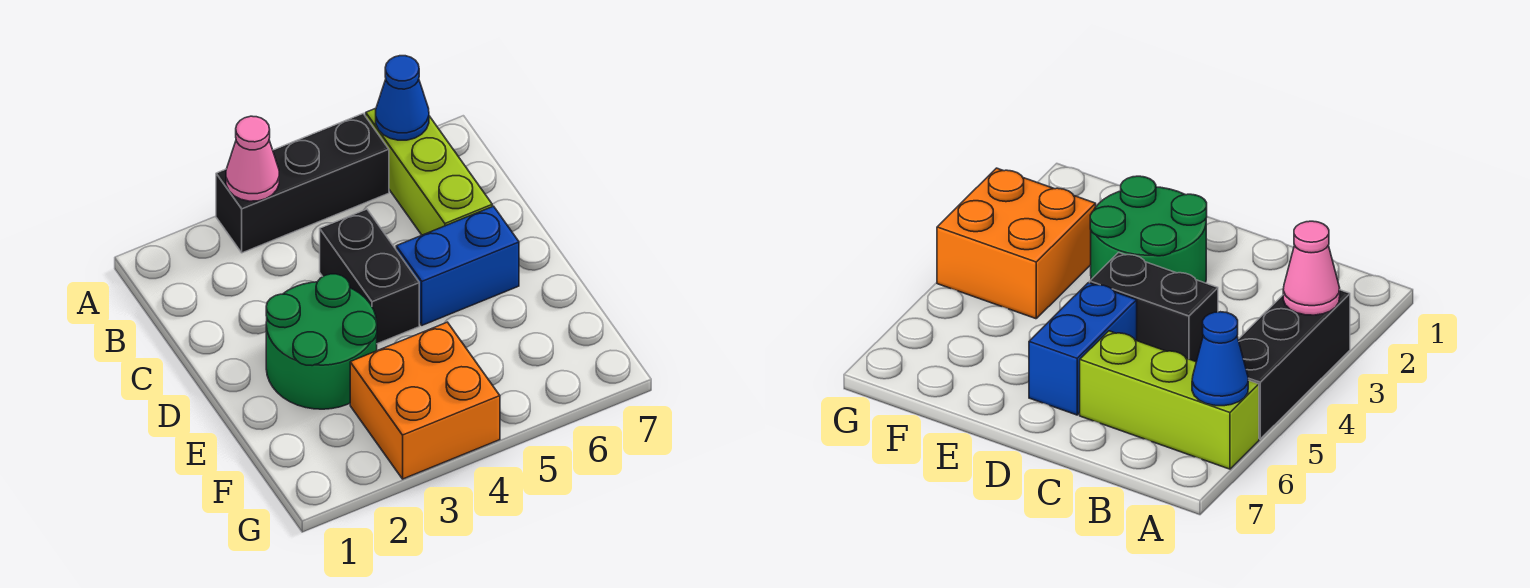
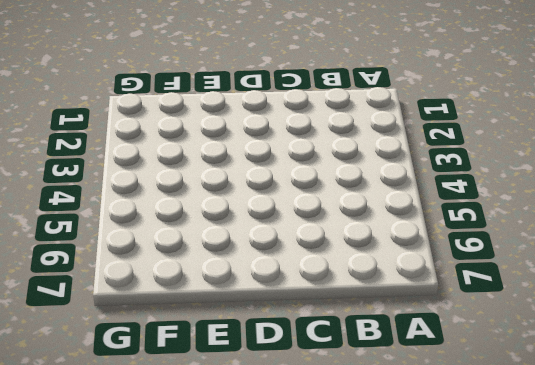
none -> black brick A3:A5 level 1
none -> lime brick A6:C6 level 1

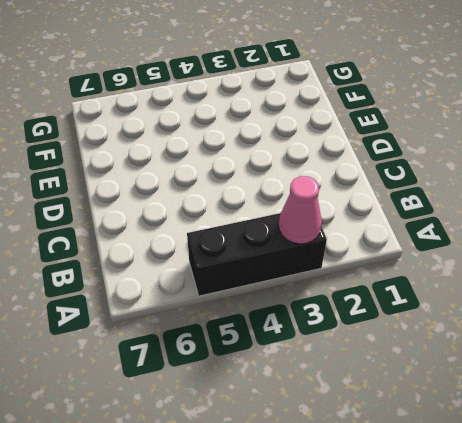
none -> lime brick A6:C6 level 1
none -> black brick C4:D4 level 1

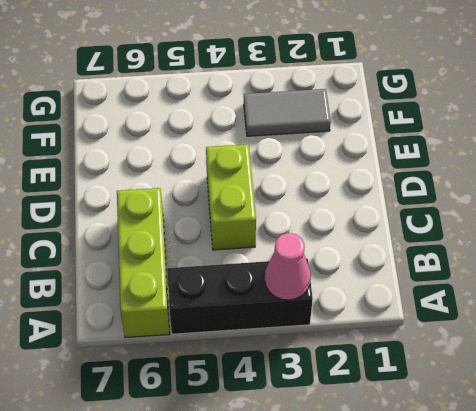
lime brick C4:D4 level 1 -> black brick C4:D4 level 1
grey tile F2:F3 level 1 -> orange brick F3:G4 level 1
none -> green round brick D2:E3 level 1
none -> blue brick D5:D6 level 1

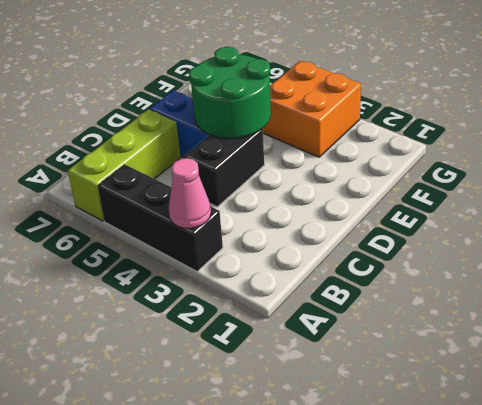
green round brick D4:E5 level 2 -> green round brick D2:E3 level 1
none -> blue cone A6 level 2

